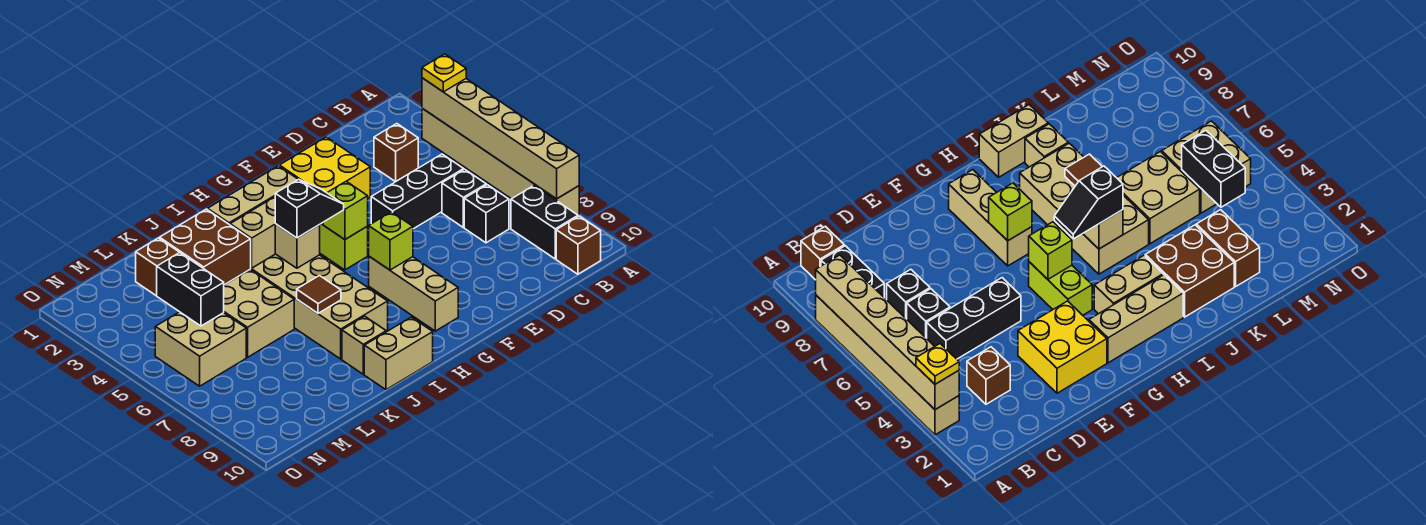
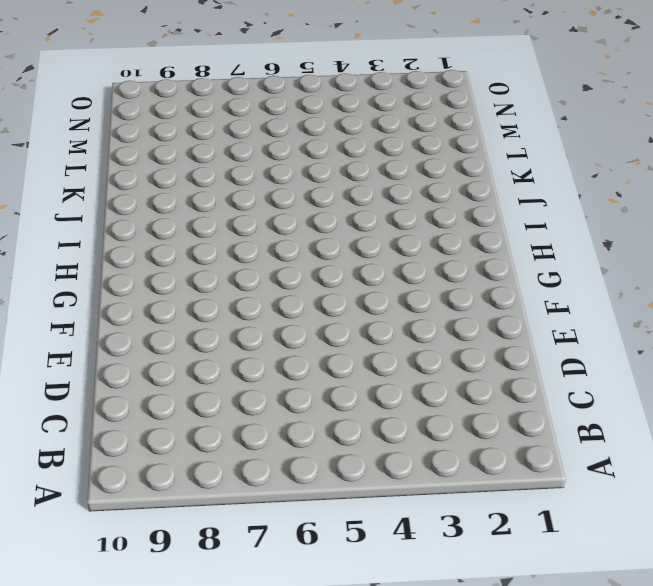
none -> tan brick A3:A8 level 1
none -> black brick B8:B9 level 1
none -> brown brick B10 level 1

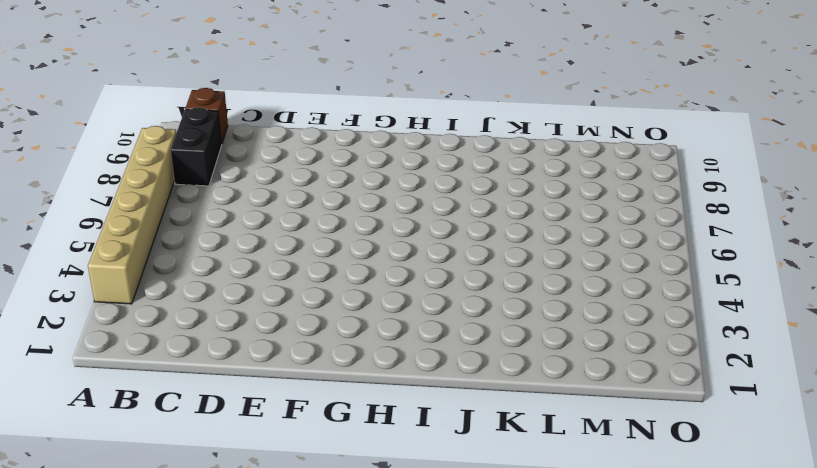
none -> brown brick C3 level 1
none -> black brick C5:E5 level 1
none -> black brick C6 level 1

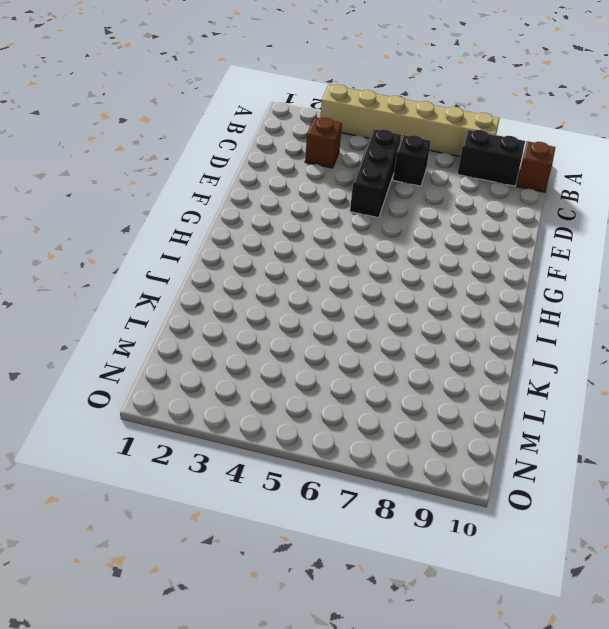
none -> black brick C7 level 1
none -> yellow brick E2:F3 level 1
none -> tan brick G2:I2 level 1

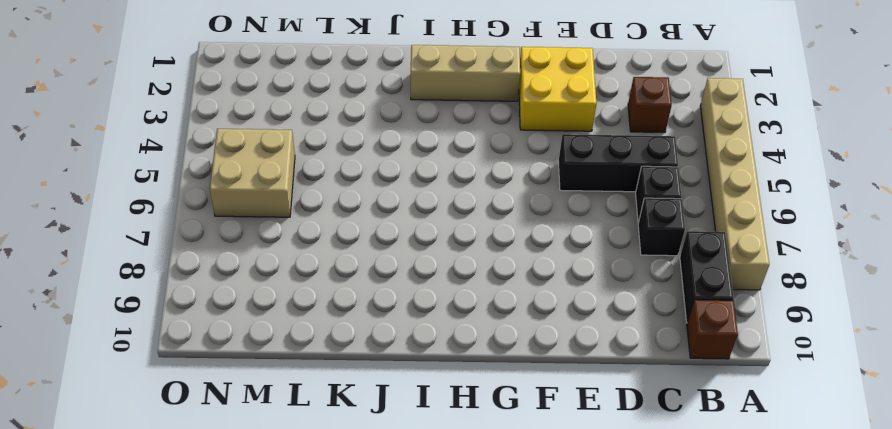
none -> lime brick G4:G5 level 1
none -> tan brick G7:G9 level 1
none -> tan brick H3:I3 level 1

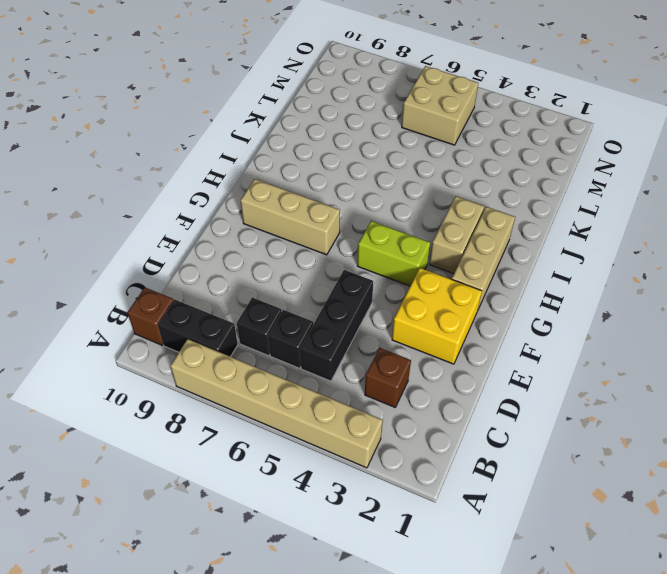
none -> tan brick I5:J8 level 1
none -> tan brick I10:J10 level 1
none -> brown brick J2:K3 level 1

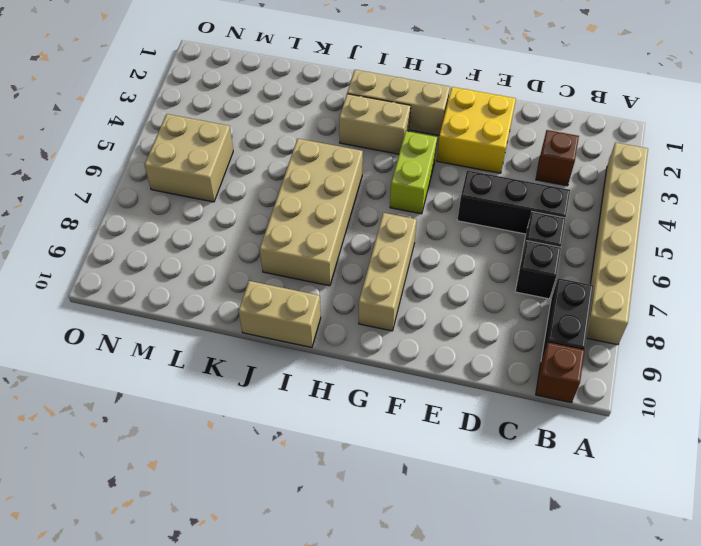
none -> brown brick J2:K3 level 1
none -> tan brick J9 level 1
none -> tan brick K5:L6 level 1

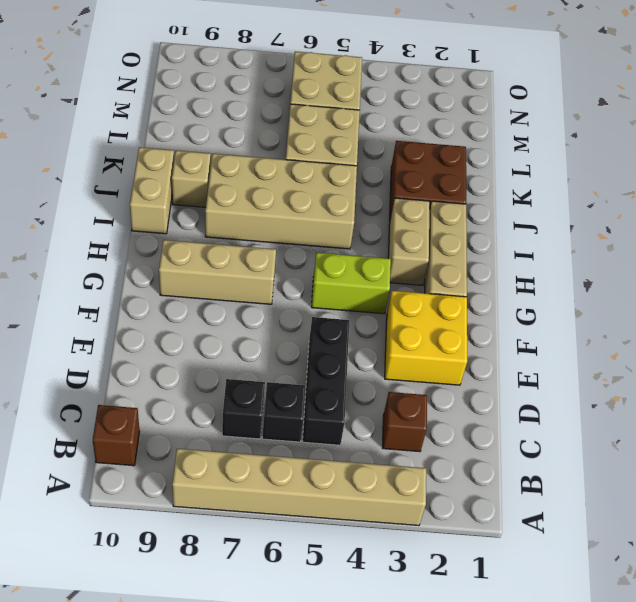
none -> black brick B8:B9 level 1
none -> brown brick L2:L3 level 1
none -> tan brick A3:A8 level 2

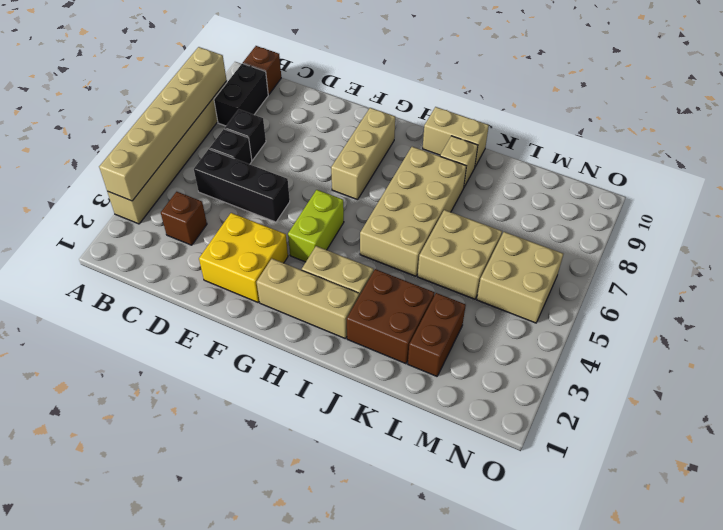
none -> lime brick G5 level 2
none -> lime brick G7 level 2
none -> tan brick I5 level 2

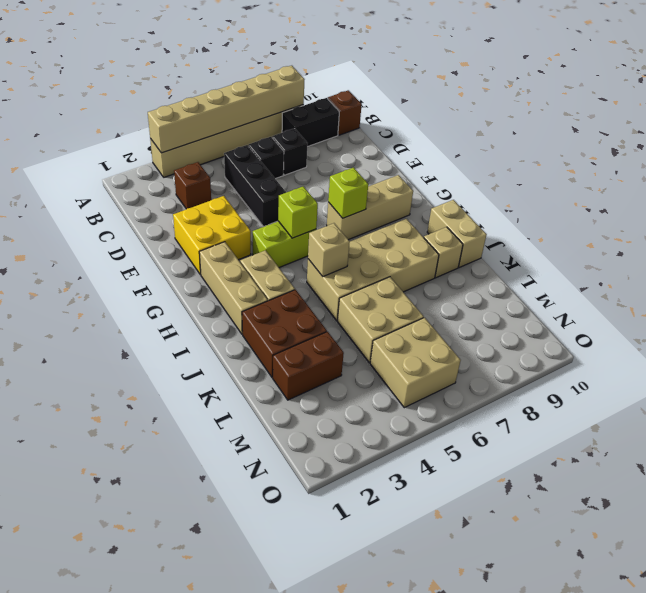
none -> brown tile J7 level 2
none -> black brick M4:M5 level 2
none -> yellow plate A3 level 3

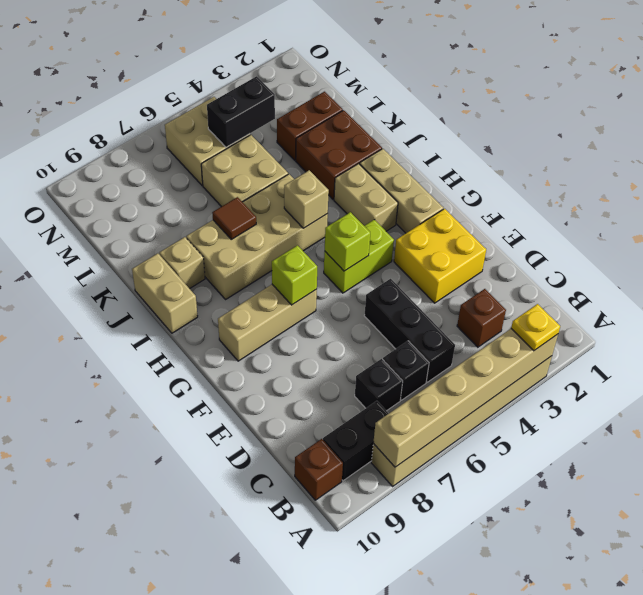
none -> black slope H5:I5 level 3 top I

